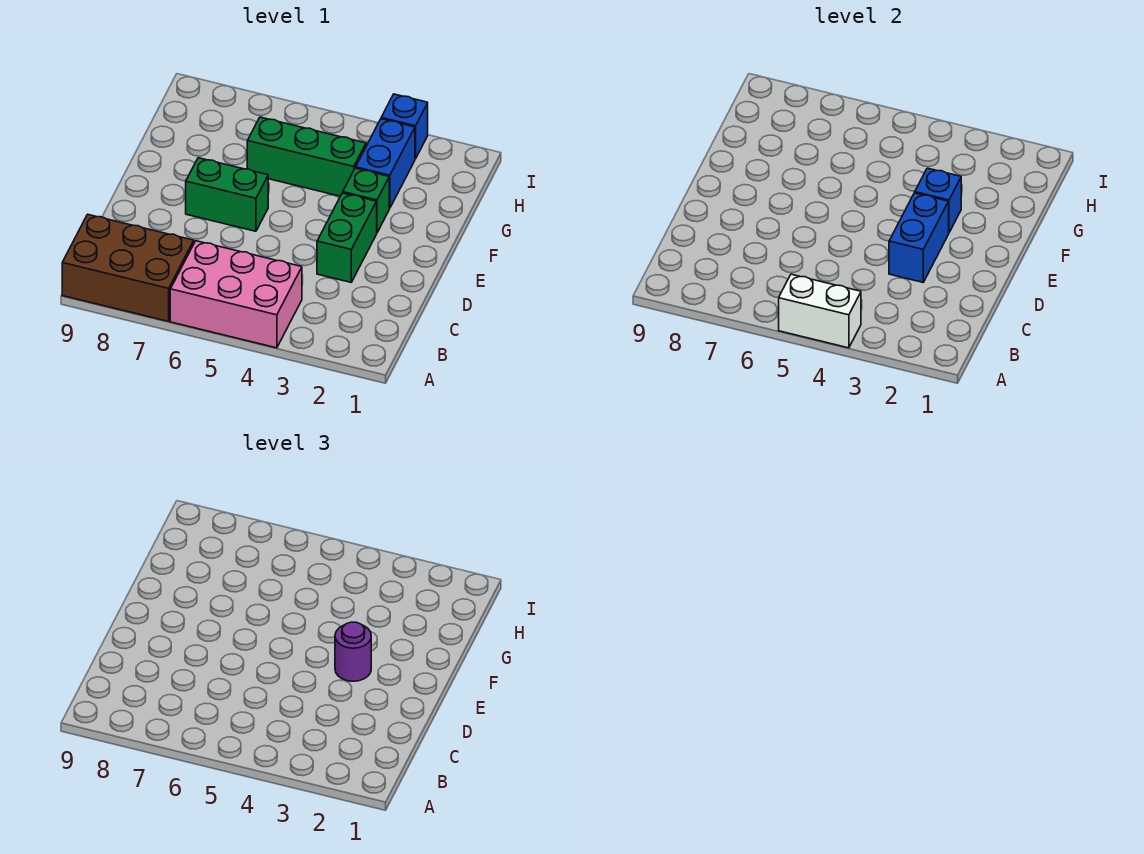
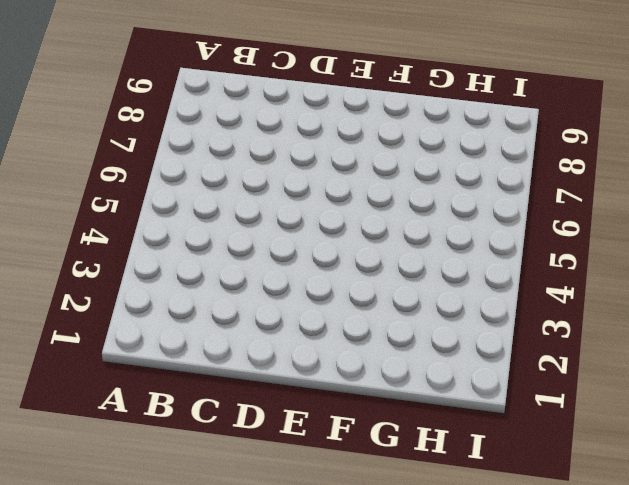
none -> pink brick A4:B6 level 1
none -> brown brick A7:B9 level 1
none -> green brick D3:E3 level 1

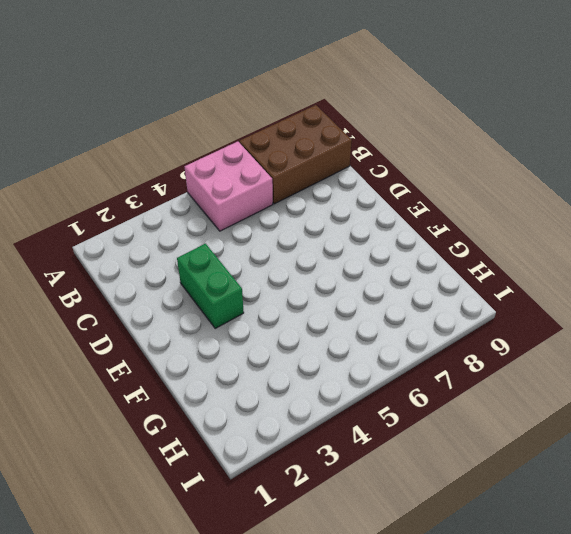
pink brick A5:B6 level 1 -> pink brick A4:B6 level 1
none -> green brick E6:E7 level 1
none -> green brick F3 level 1
none -> blue brick G3:H3 level 1

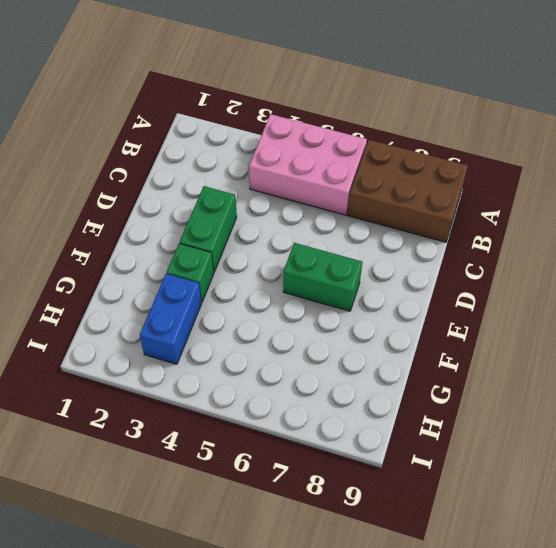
none -> green brick G4:G6 level 1
none -> blue brick I3 level 1
none -> white brick A4:A5 level 2

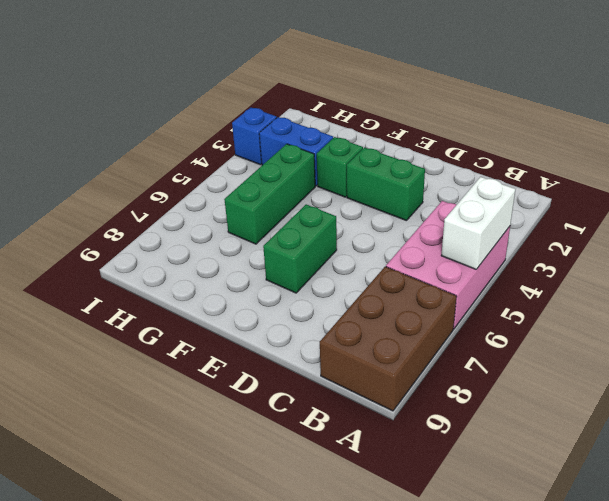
none -> blue brick D3:E3 level 2
none -> blue brick F3 level 2
none -> purple round brick E3 level 3

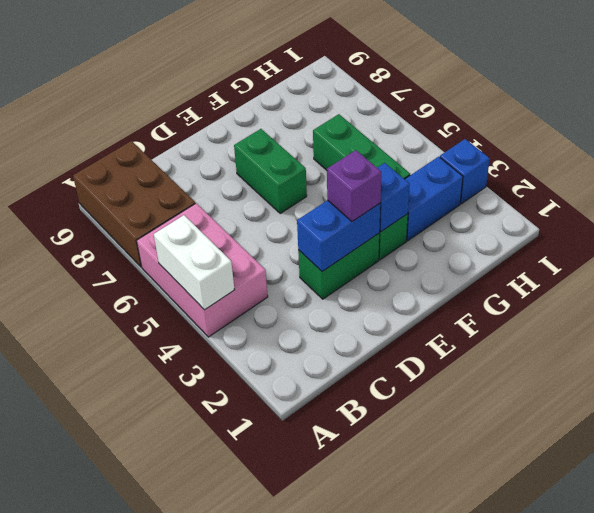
purple brick E3 level 3 -> purple round brick E3 level 3

